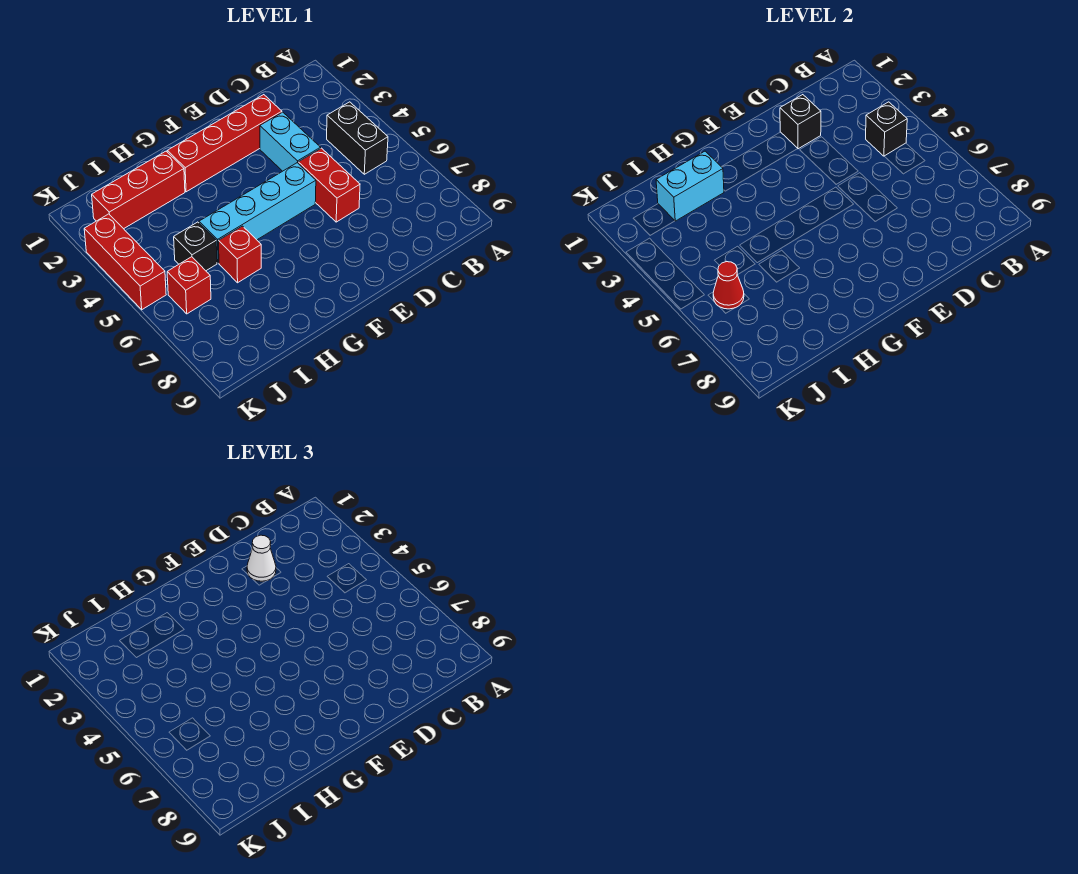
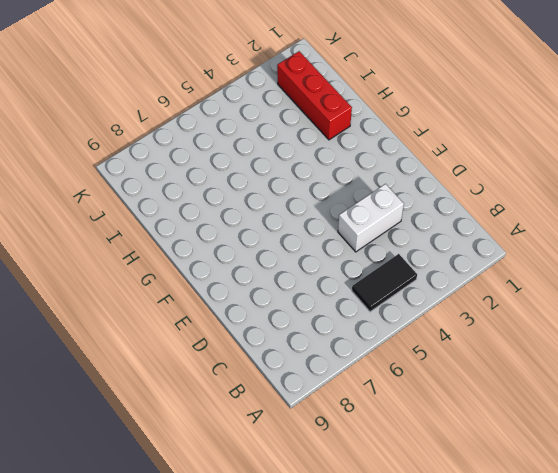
black tile B4:B5 level 1 -> black brick B4:B5 level 1
white brick D3:D4 level 1 -> cyan brick D3:D4 level 1
none -> red brick D2:G2 level 1
none -> red brick D5:D6 level 1
none -> cyan brick E5:H5 level 1

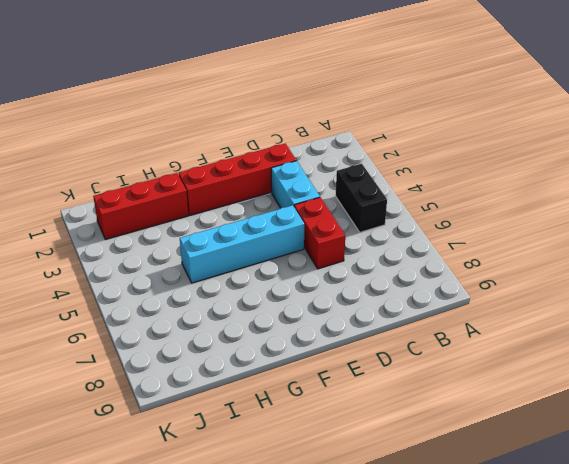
none -> red brick H6 level 1
none -> black brick I5 level 1
none -> red brick J6 level 1

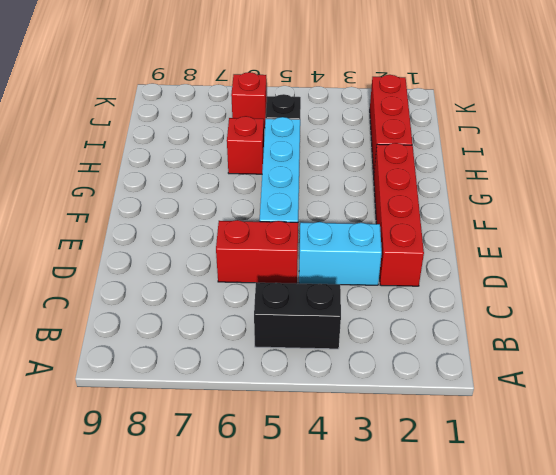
none -> red brick K3:K5 level 1
none -> black brick B4 level 2
none -> black brick D2 level 2

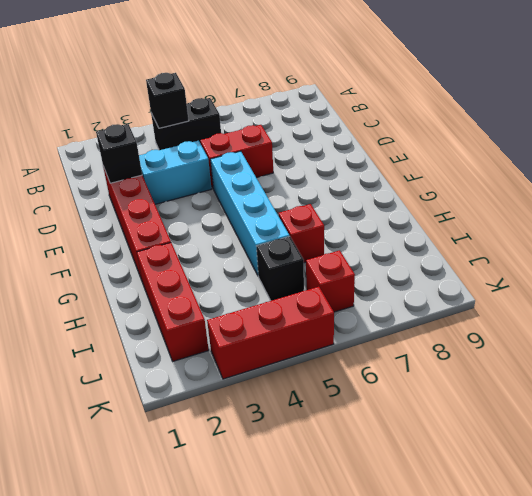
none -> cyan brick H2:I2 level 2
none -> red cone J6 level 2
none -> white cone D2 level 3

